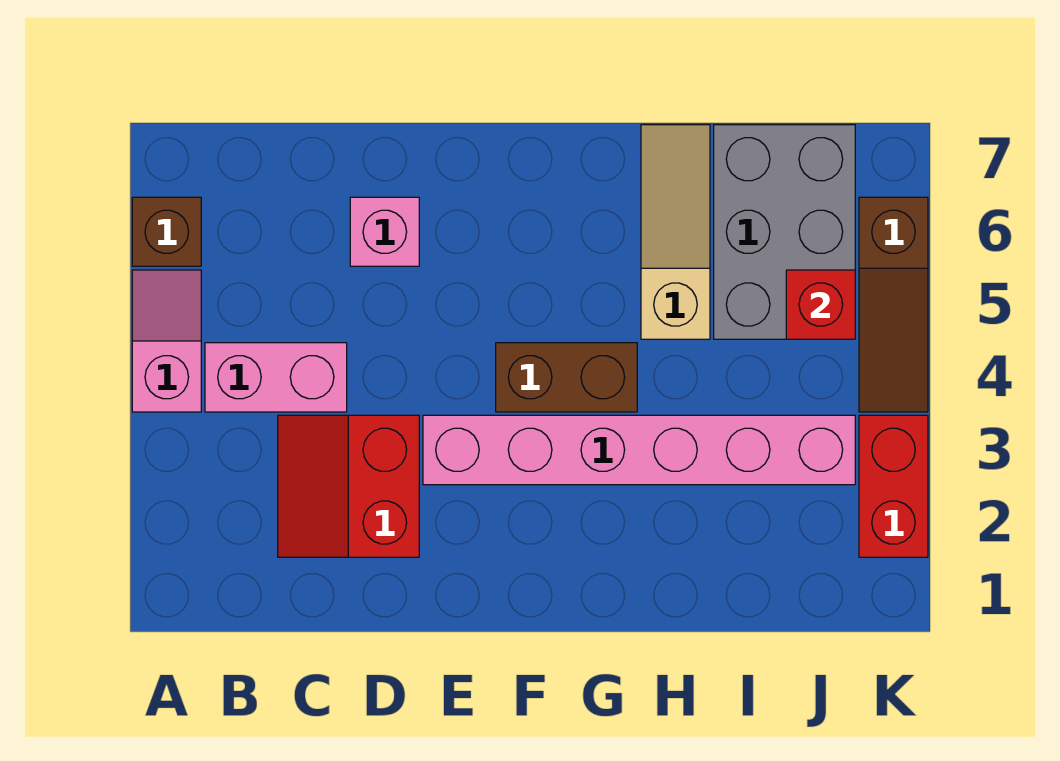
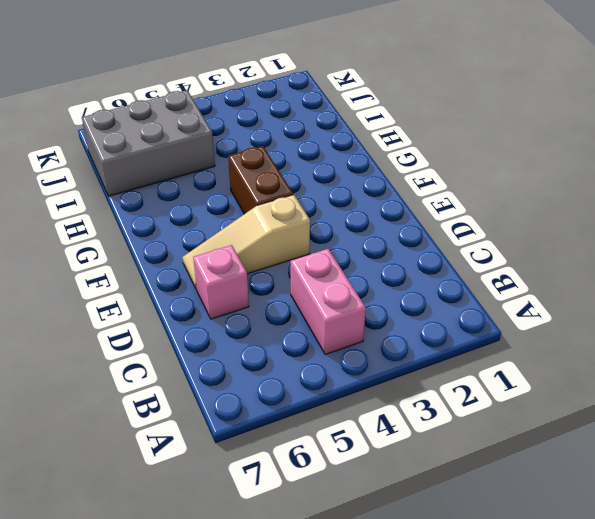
tan slope E4:E6 level 1 top 4 -> tan slope H5:H7 level 1 top 5
none -> pink slope A4:A5 level 1 top 4
none -> brown brick A6 level 1
none -> red slope C2:D3 level 1 top D

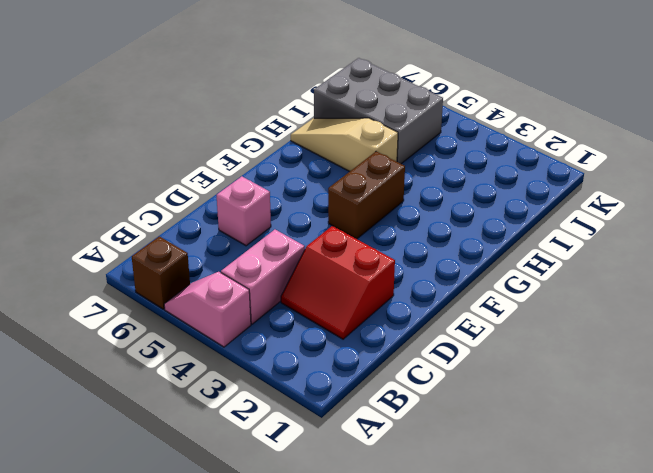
none -> pink brick E3:J3 level 1
none -> red brick K2:K3 level 1
none -> brown slope K4:K6 level 1 top 6

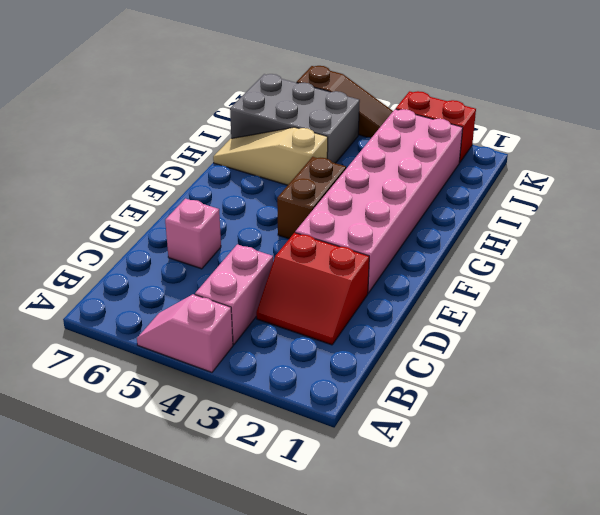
pink brick E2:J3 level 1 -> pink brick E3:J3 level 1
none -> brown brick A6 level 1
none -> red brick J5 level 2

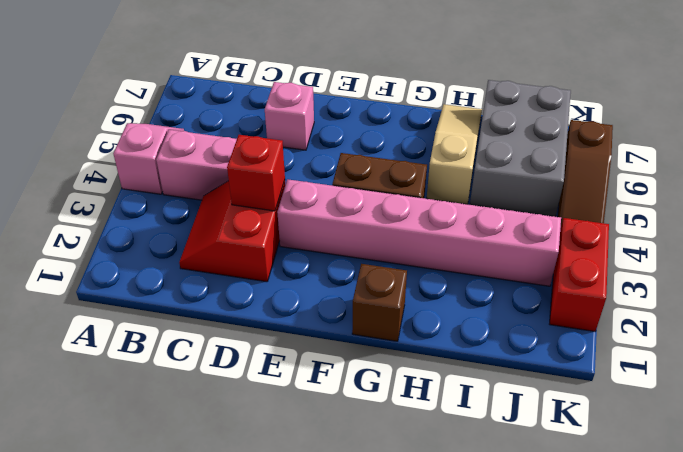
red brick D3 level 2 -> red brick J5 level 2
brown brick G1 level 1 -> brown brick A6 level 1

